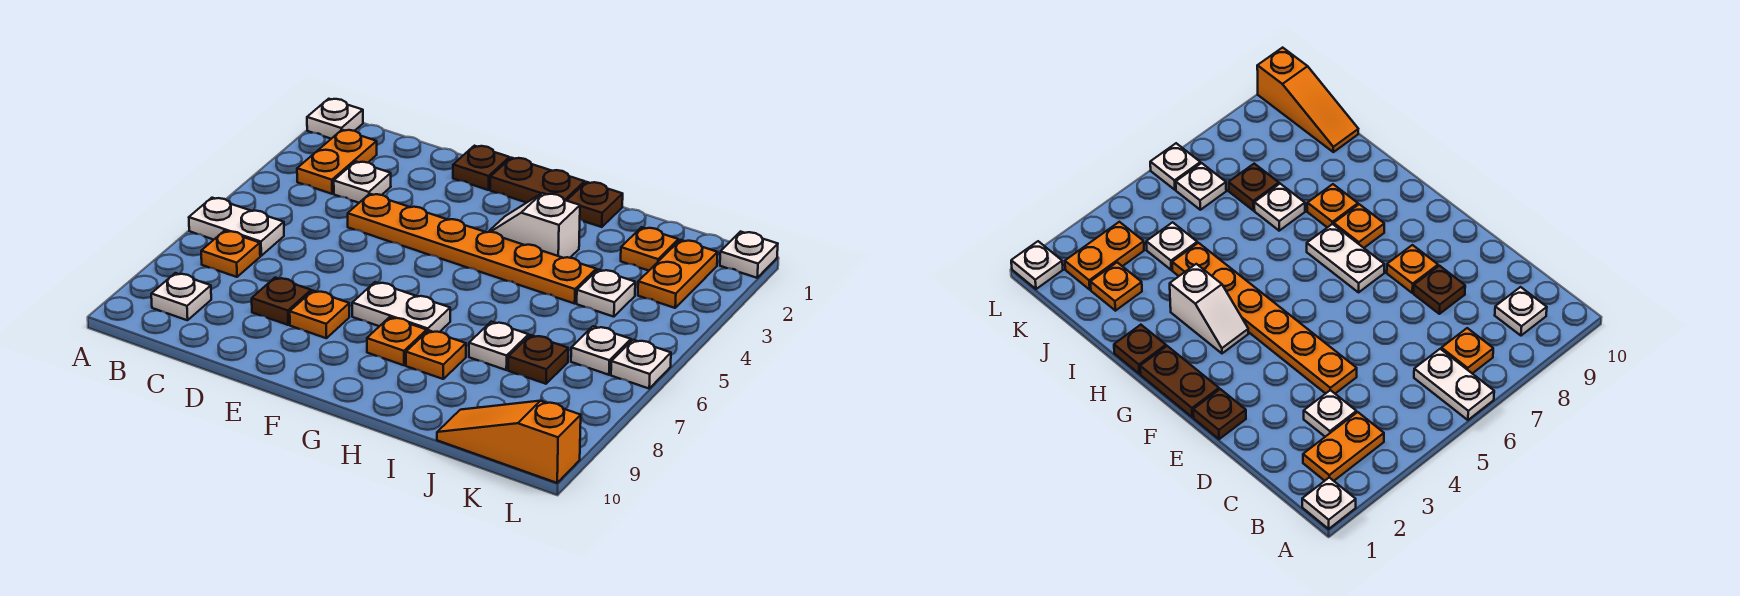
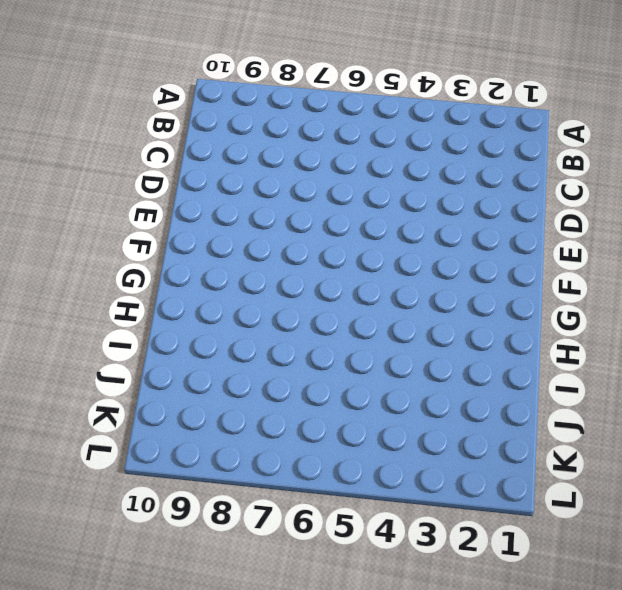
none -> white plate A1 level 1
none -> white plate A6:B6 level 1
none -> orange plate B2:B3 level 1

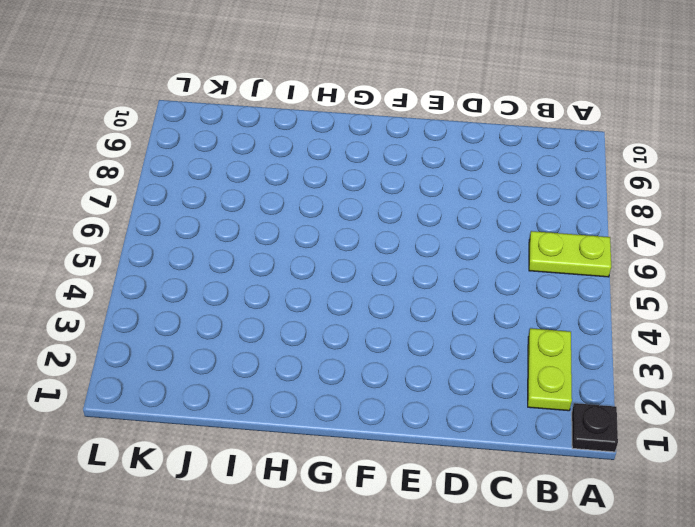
black plate A1 level 1 -> white plate A1 level 1
lime plate A6:B6 level 1 -> white plate A6:B6 level 1
lime plate B2:B3 level 1 -> orange plate B2:B3 level 1
none -> orange plate B7 level 1
none -> white plate B9 level 1
none -> white plate C3 level 1

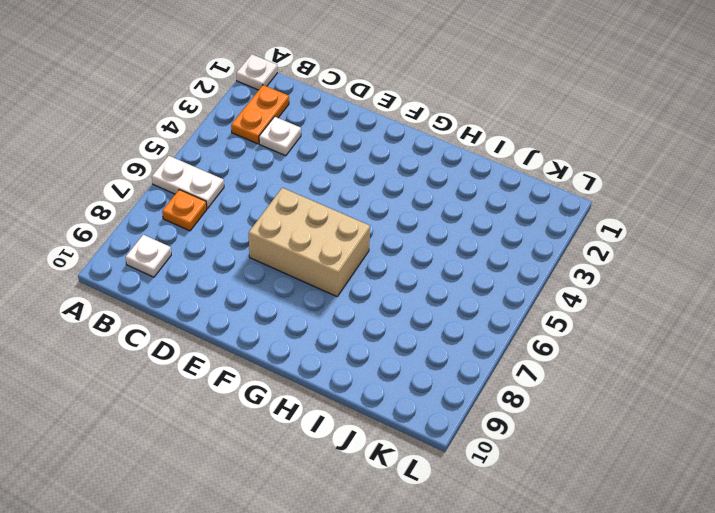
tan brick E6:G7 level 1 -> white plate F7:G7 level 1
none -> orange plate D4:I4 level 1
none -> brown plate D8 level 1
none -> brown plate E1 level 1

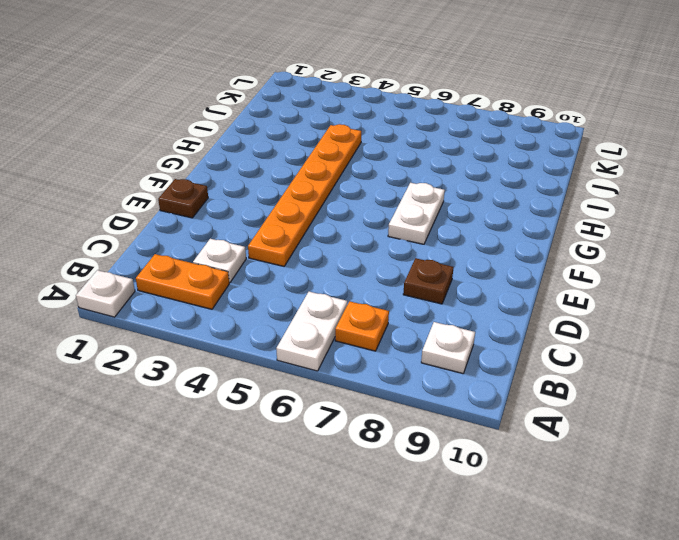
none -> orange plate E8 level 1
none -> brown plate F1:G1 level 1
none -> white slope G3:H3 level 1 top H

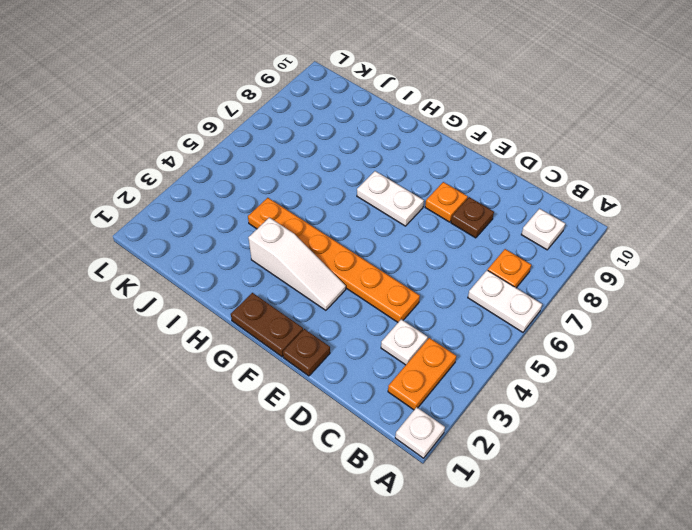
white slope F3:H3 level 1 top H -> white slope G3:H3 level 1 top H
none -> orange plate G8 level 1
none -> brown plate H1 level 1
none -> orange plate H8 level 1

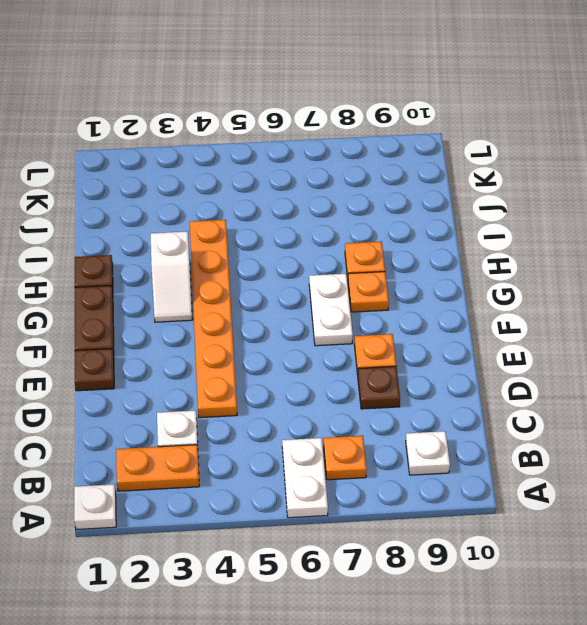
none -> white plate I7 level 1
none -> orange plate J2 level 1
none -> white plate J4 level 1

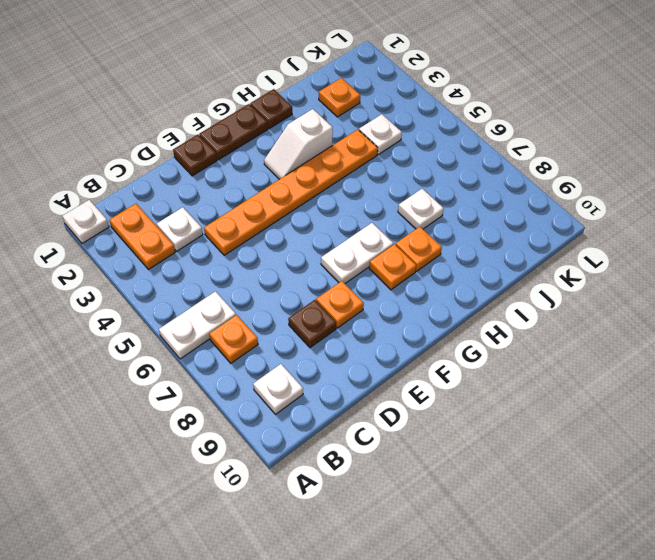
none -> brown plate J7 level 1
none -> orange slope J10:L10 level 1 top L
none -> orange plate K2:K3 level 1

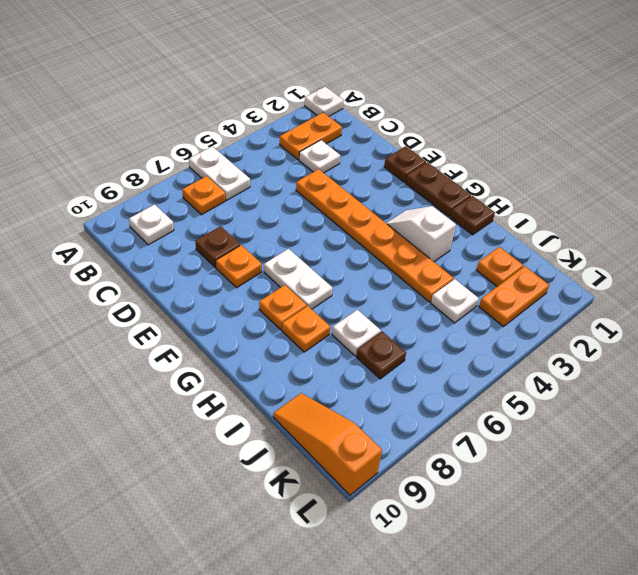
none -> white plate K6 level 1
none -> white plate L1 level 1
none -> white plate L6 level 1

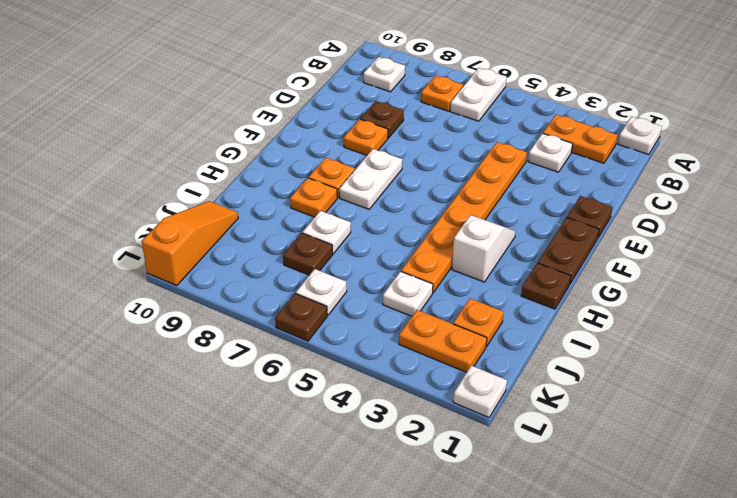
brown plate L6 level 1 -> white plate L6 level 1

